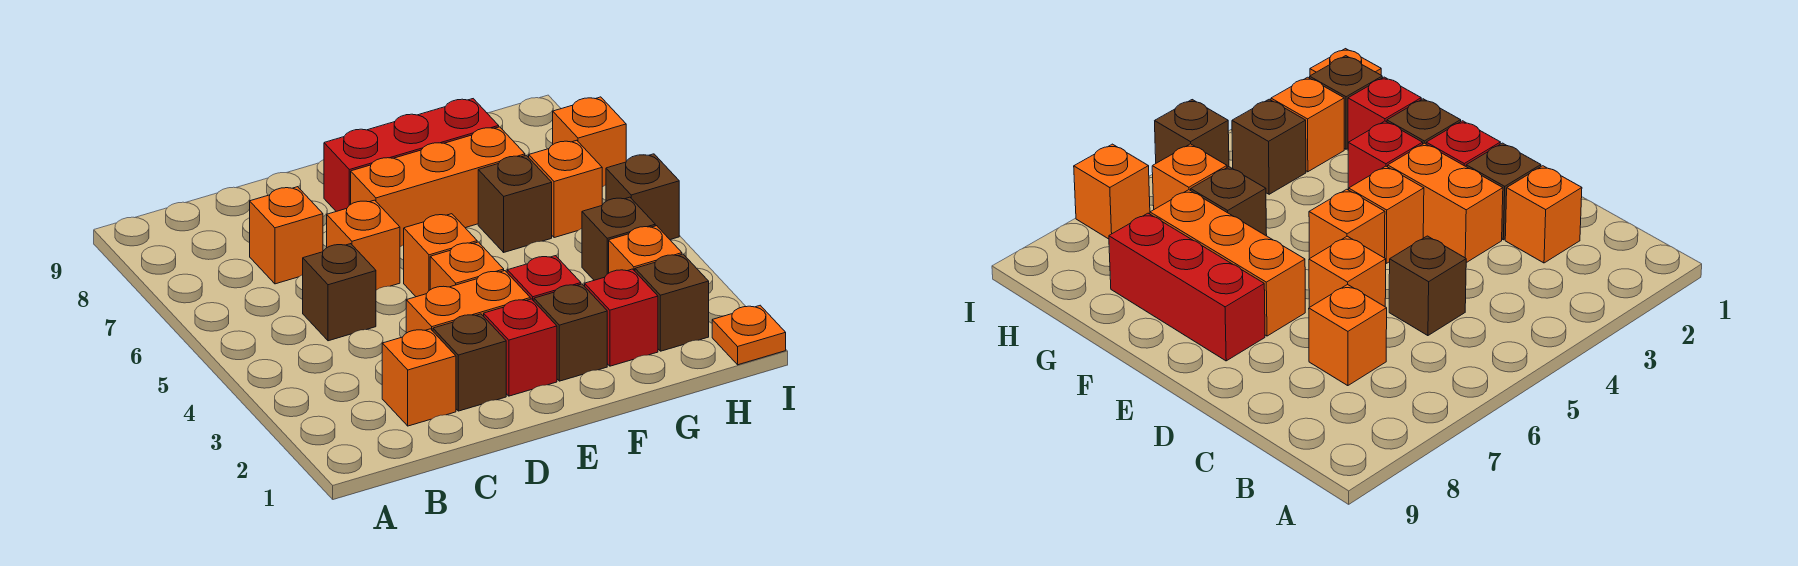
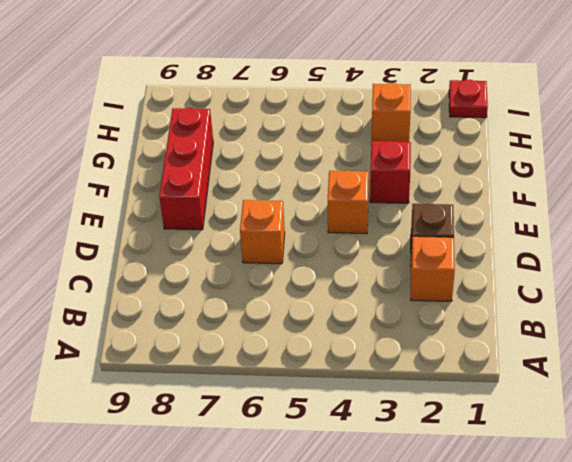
red plate I1 level 1 -> orange plate I1 level 1
none -> brown brick C5 level 1
none -> orange brick C7 level 1
none -> orange brick D3:E3 level 1

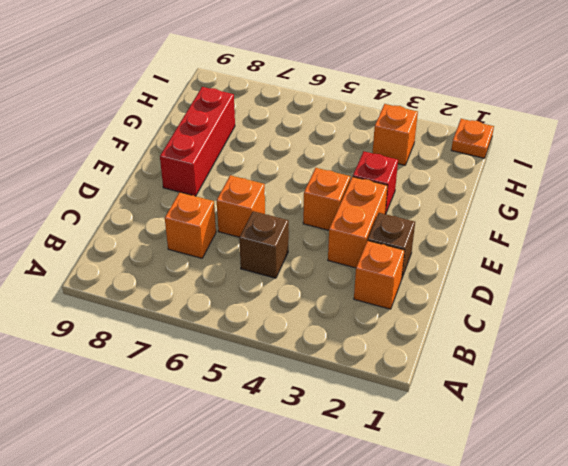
none -> red brick E2 level 1
none -> orange brick E5 level 1
none -> orange brick E7:G7 level 1

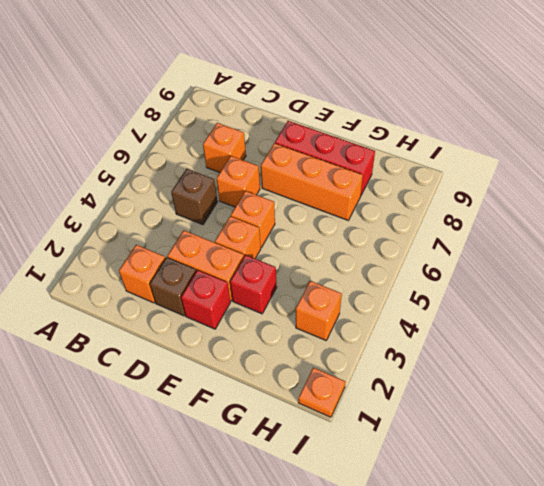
none -> brown brick F2 level 1
none -> red brick G2 level 1
none -> brown brick G6 level 1

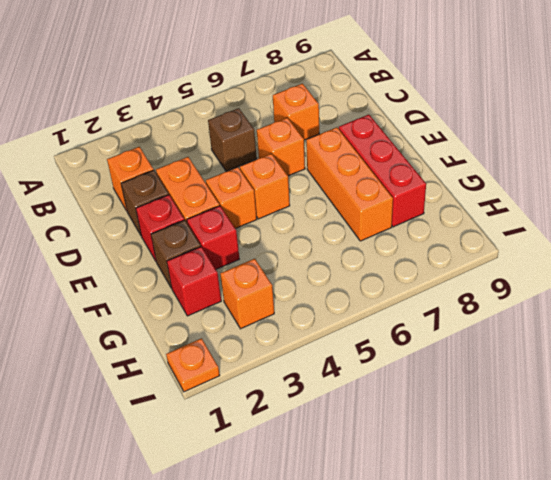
none -> brown brick G6 level 1
none -> brown brick H2 level 1
none -> brown brick H4 level 1

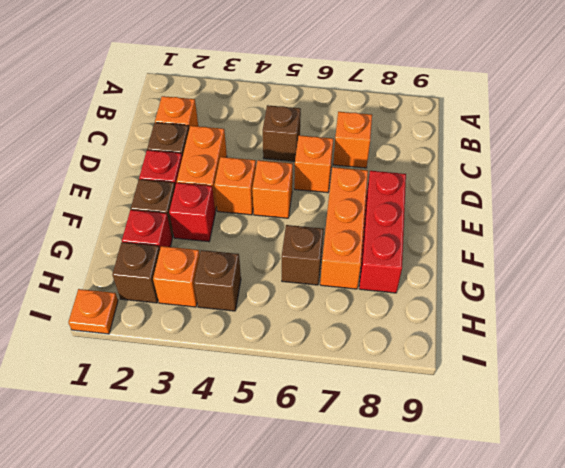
none -> orange brick H6 level 1
none -> brown brick I5 level 1
none -> orange brick I7 level 1

